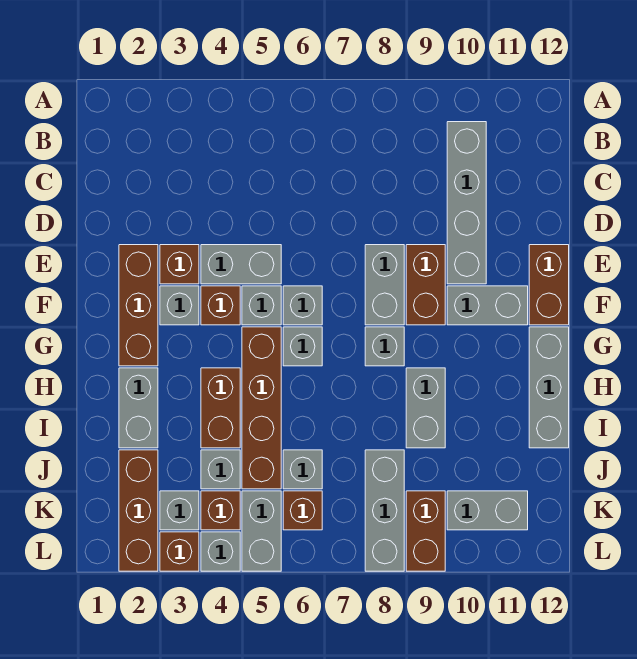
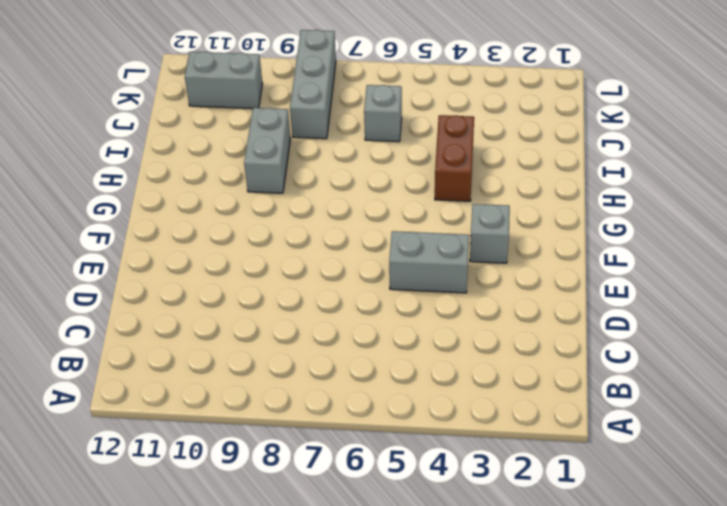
none -> grey brick B10:E10 level 1
none -> brown brick E2:G2 level 1
none -> brown brick E3 level 1
none -> grey brick E8:F8 level 1

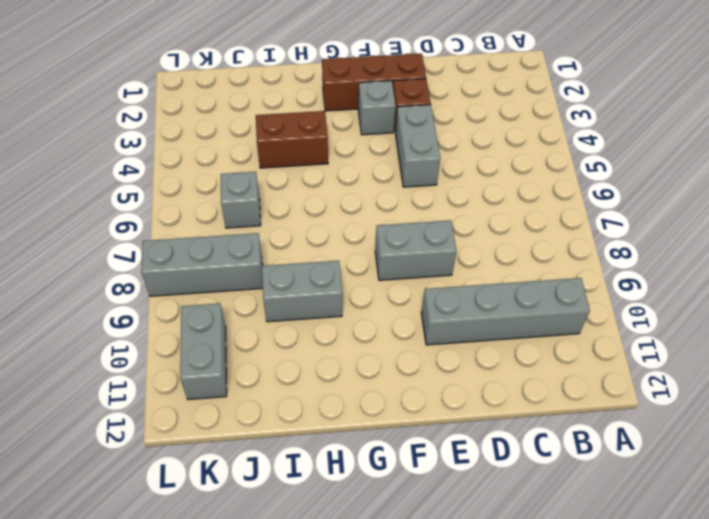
none -> brown brick E9:F9 level 1
none -> brown brick E12:F12 level 1
none -> brown brick F4 level 1
none -> grey brick F5 level 1

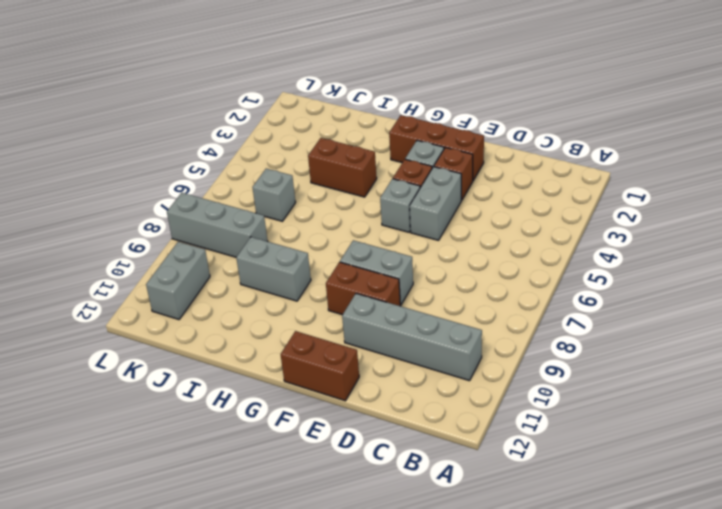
none -> grey brick F6 level 1
none -> grey brick F10:F11 level 1
none -> brown brick G5:J5 level 1
none -> grey brick G6 level 1

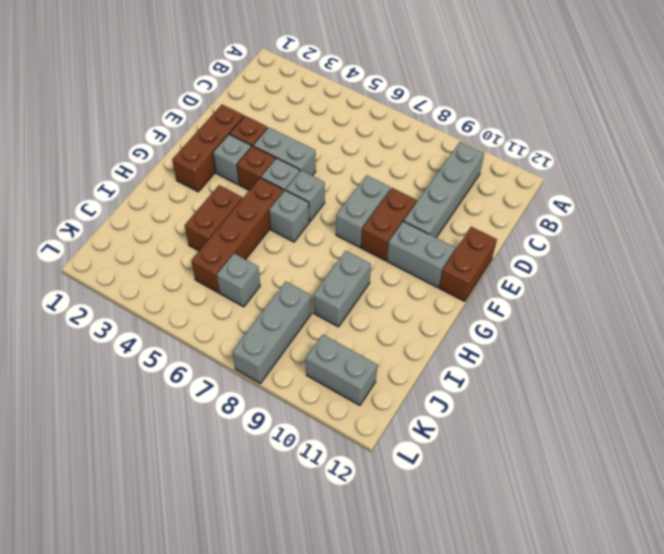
none -> grey brick G8 level 1
none -> grey brick G12:I12 level 1
none -> grey brick H2:I2 level 1
none -> brown brick J2:L2 level 1

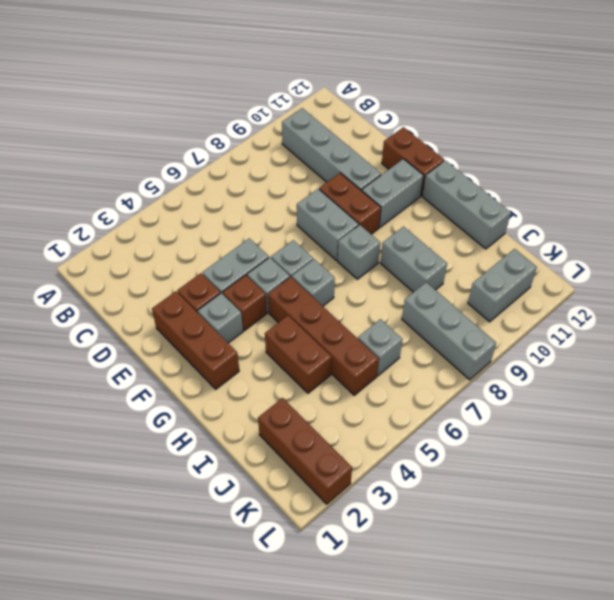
none -> grey brick H2:I2 level 1
none -> grey brick J4 level 1
none -> grey brick K3 level 1
none -> brown brick K4 level 1

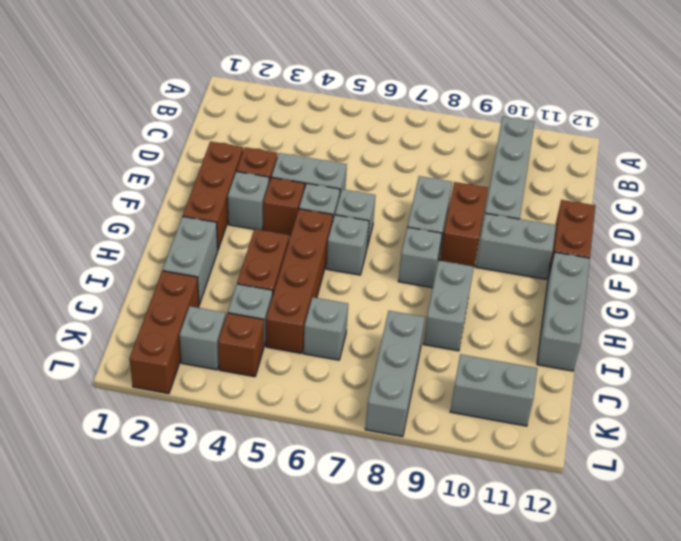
none -> grey brick K5:L5 level 1
none -> brown brick K6 level 1
none -> brown brick K9:L9 level 1
none -> brown brick L3 level 1

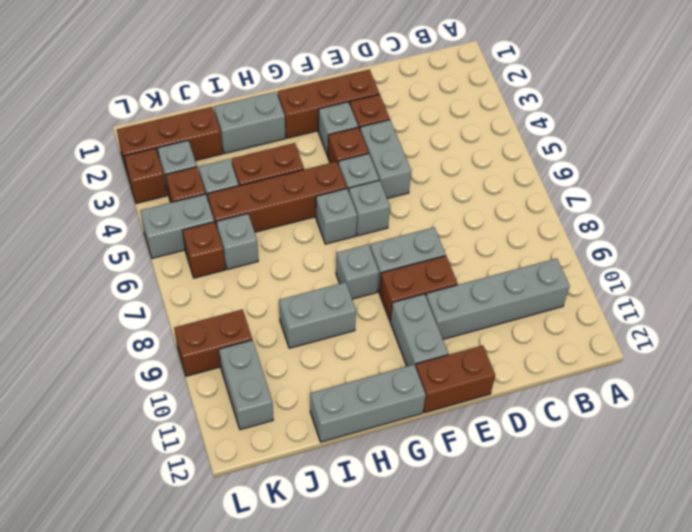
none -> grey brick J8:L8 level 1
none -> grey brick L4 level 1

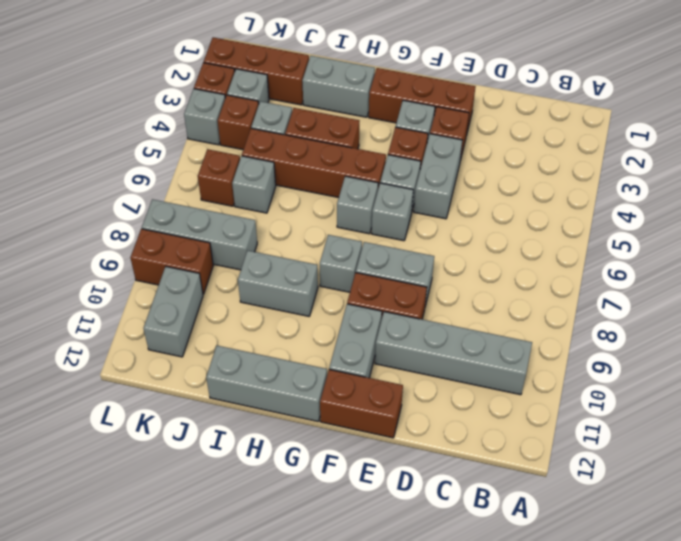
none -> grey brick K5:L5 level 1

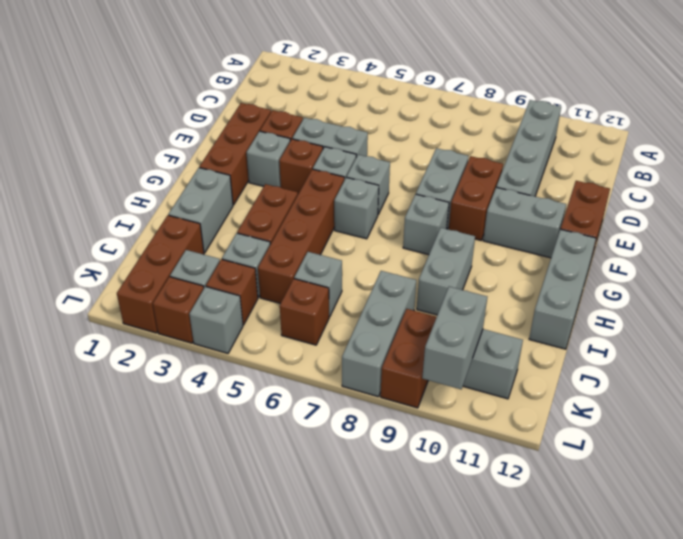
grey brick K10:L10 level 2 -> grey brick K5:L5 level 1

